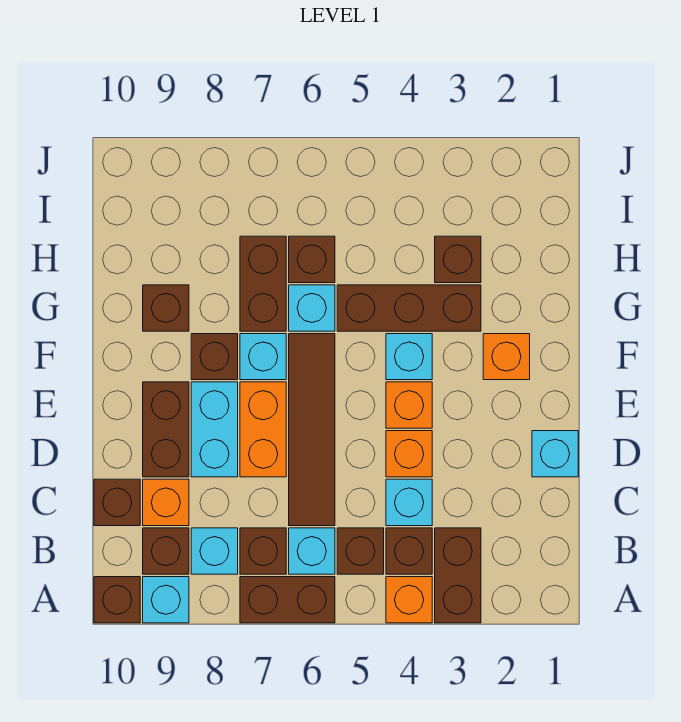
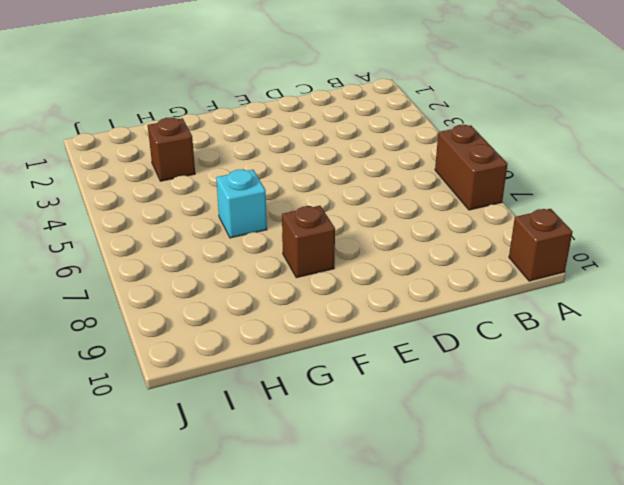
none -> brown brick A3:B3 level 1
none -> orange brick A4 level 1
none -> cyan brick A9 level 1
none -> brown brick B4 level 1

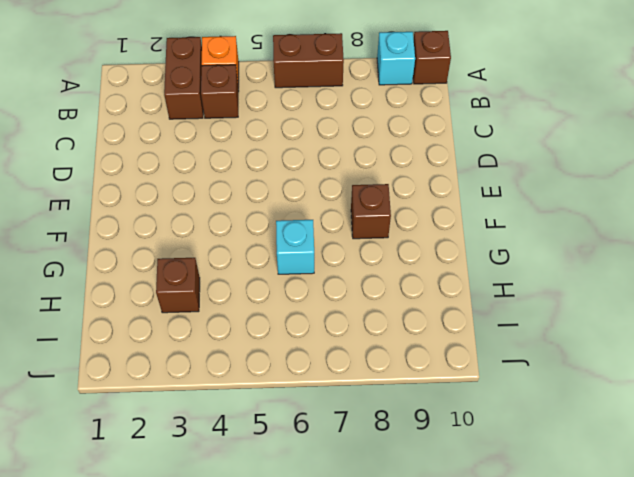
none -> brown brick B5 level 1
none -> cyan brick B6 level 1
none -> brown brick B7 level 1
none -> cyan brick B8 level 1

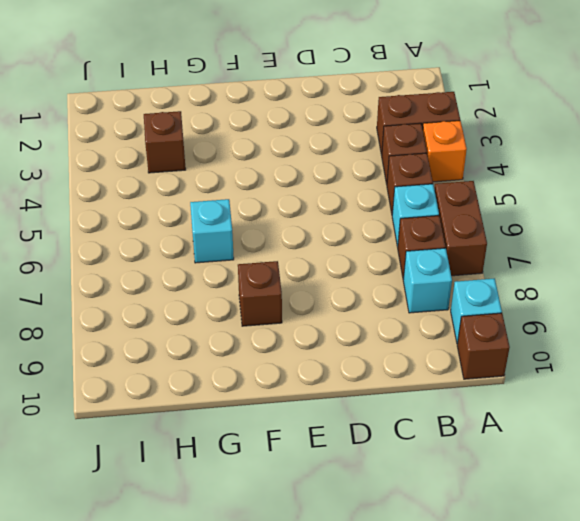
none -> brown brick B9 level 1
none -> cyan brick C4 level 1
none -> brown tile C6:F6 level 1
none -> orange brick C9 level 1

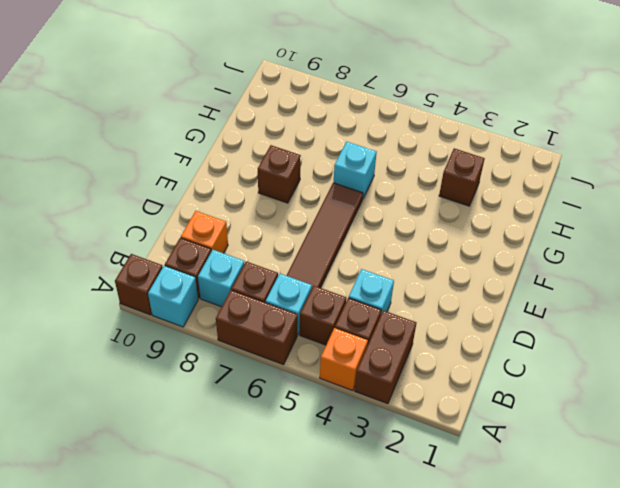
none -> brown brick C10 level 1
none -> cyan brick D1 level 1
none -> orange brick D4 level 1
none -> orange brick D7:E7 level 1

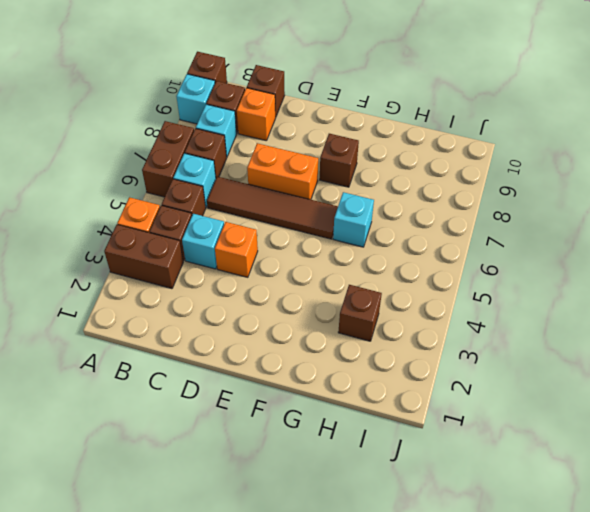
none -> cyan brick D1 level 1
none -> cyan brick D8:E8 level 1
none -> brown brick D9:E9 level 1
none -> orange brick E4 level 1

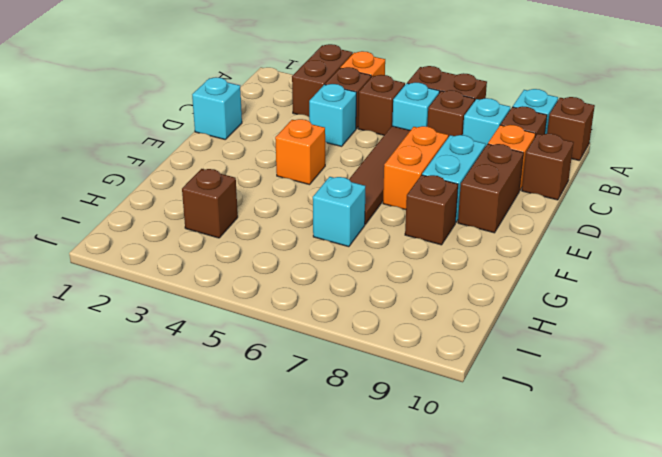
none -> orange brick D4 level 1
none -> orange brick F2 level 1
none -> cyan brick F4 level 1
none -> cyan brick F7 level 1

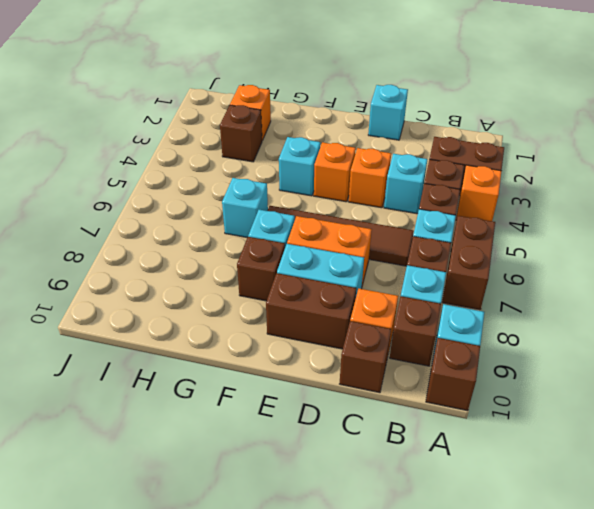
orange brick H2 level 1 -> orange brick F2 level 1
none -> brown brick G3:G5 level 1
none -> brown brick G7:H7 level 1
none -> brown brick G9 level 1
none -> brown brick H6 level 1

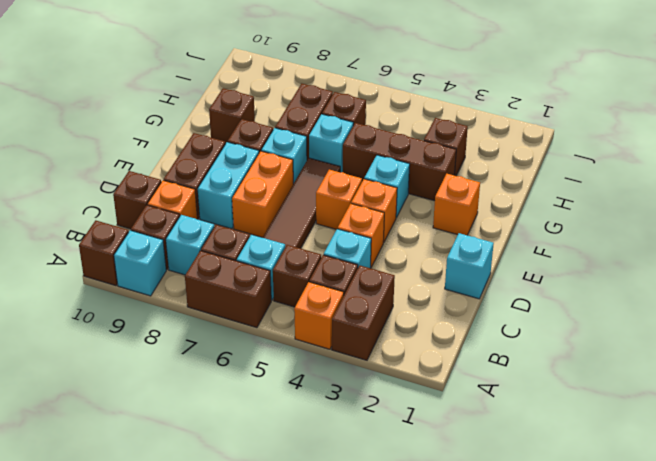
orange brick E5 level 1 -> none

